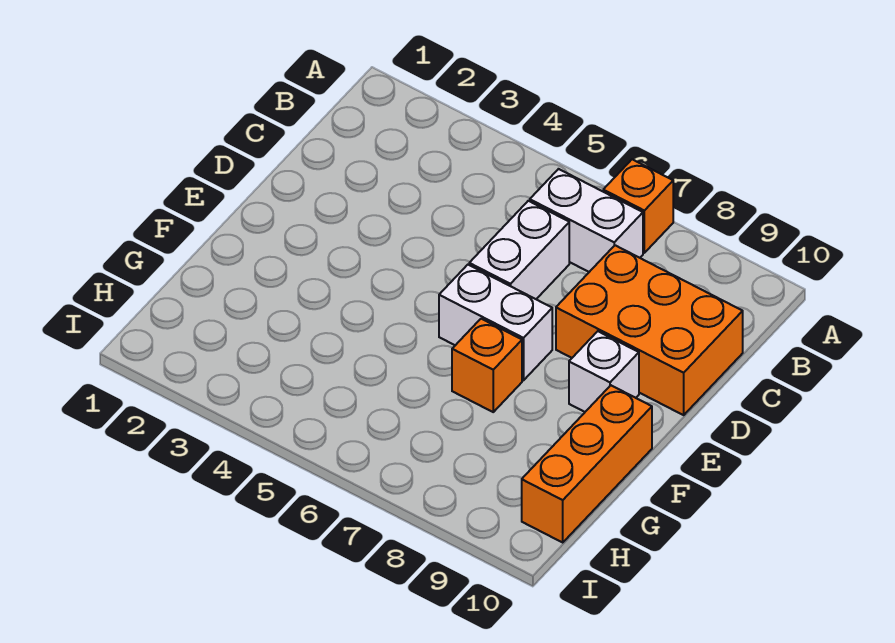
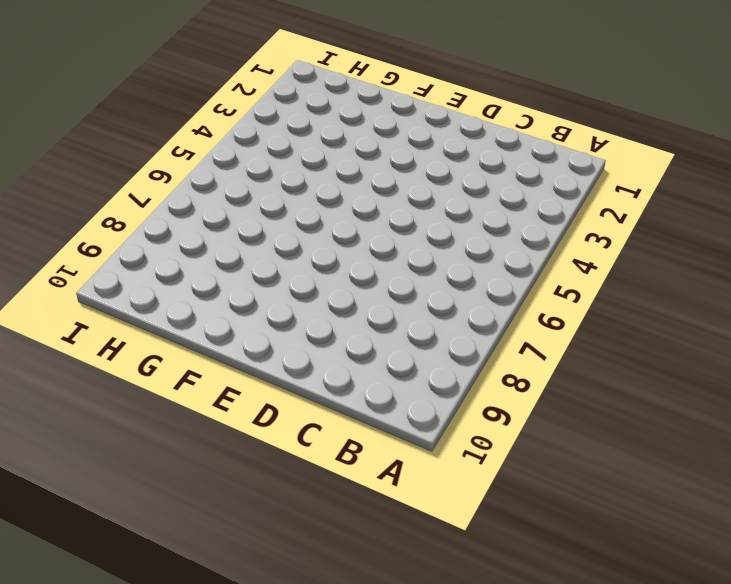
none -> orange brick A7 level 1
none -> white brick B6:B7 level 1

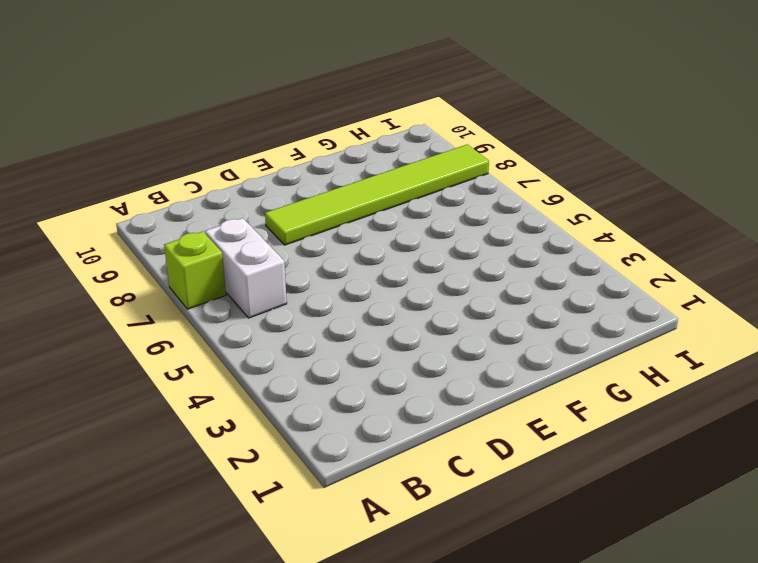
lime brick A7 level 1 -> orange brick A7 level 1
lime tile D8:I8 level 1 -> orange brick C8:D10 level 1
none -> white brick C6:D6 level 1
none -> white brick E6:E7 level 1

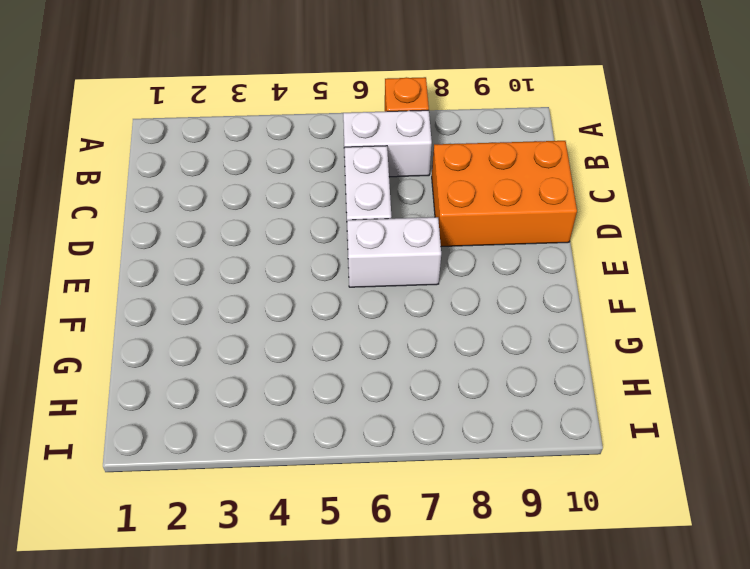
none -> white brick E9 level 1
none -> orange brick F7 level 1

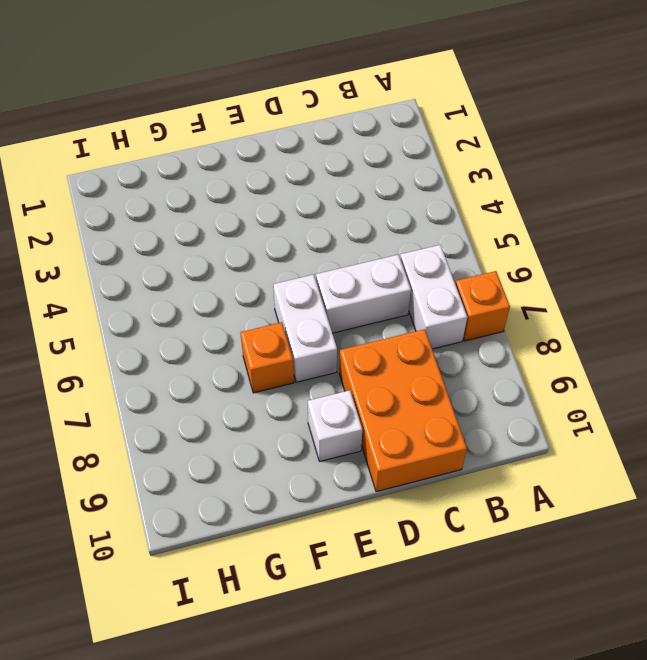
none -> orange brick F10:H10 level 1

